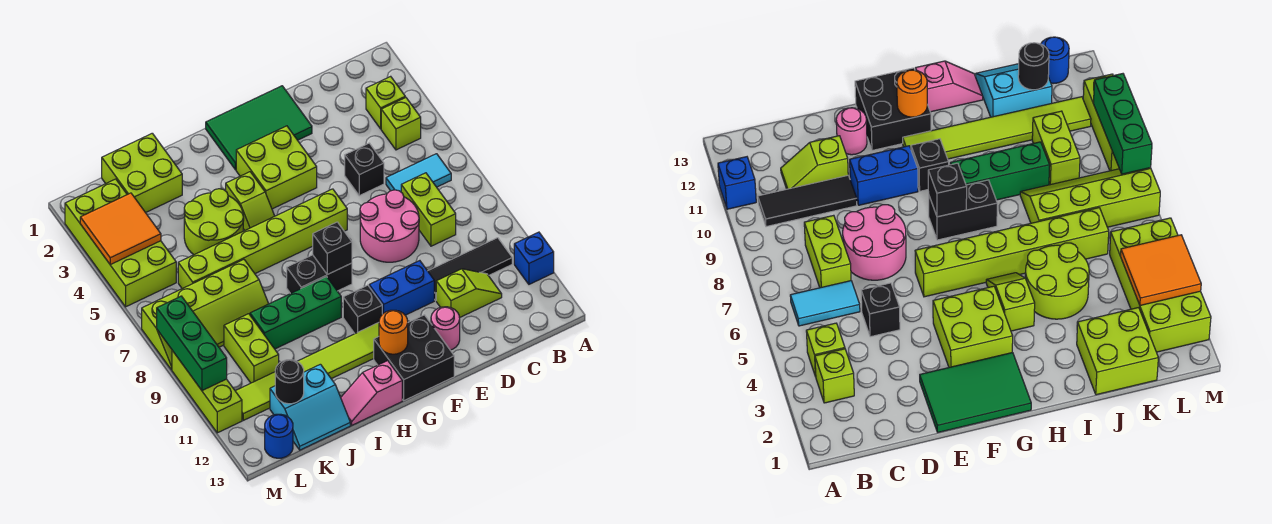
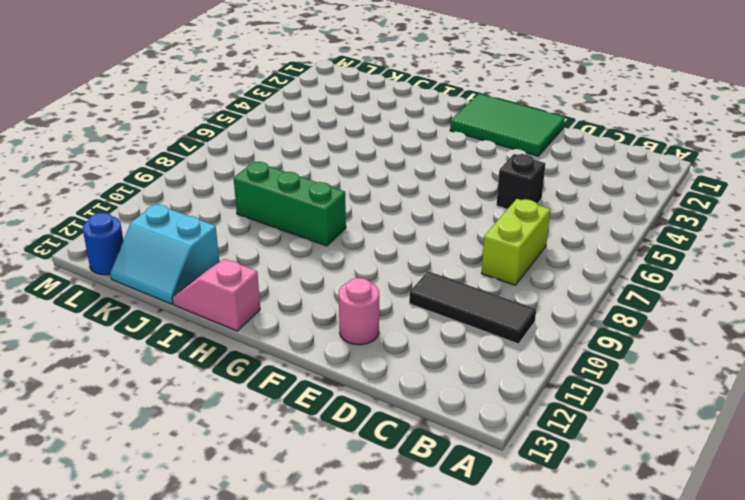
none -> blue brick A11 level 1
none -> lime brick B3 level 1
none -> lime brick B4 level 1
none -> cyan tile B6:C6 level 1

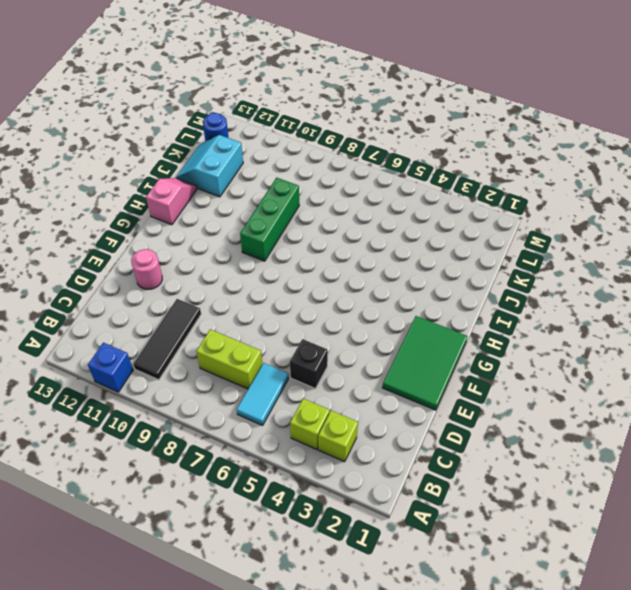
none -> lime slope C11:D11 level 1 top D
none -> pink round brick D7:E8 level 1
none -> blue brick E10:F10 level 1
none -> lime brick F3:G4 level 1

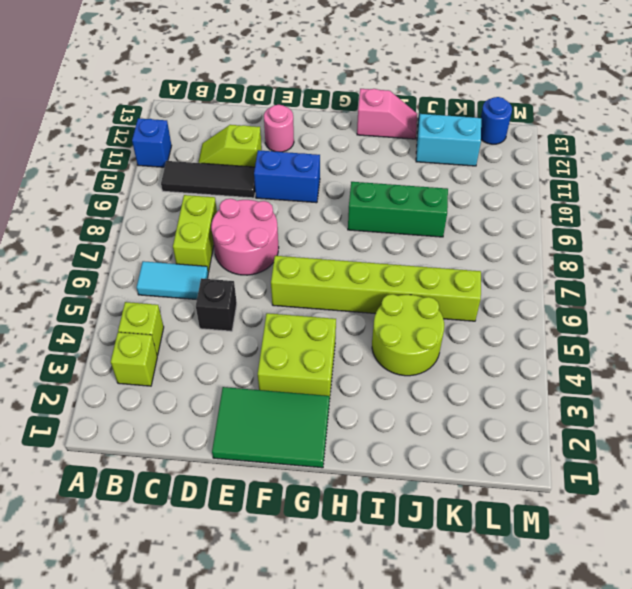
none -> black brick F12:G13 level 1
none -> black brick G8:H8 level 1
none -> black brick G10 level 1
none -> lime tile G11:L11 level 1

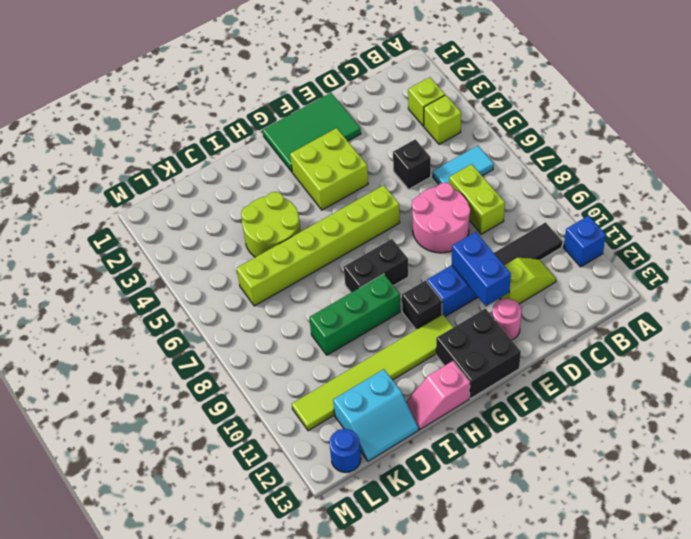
blue brick E10:E11 level 2 -> none
none -> lime slope H4:H5 level 1 top 4
none -> lime brick J1:K2 level 1
none -> lime slope J7:M8 level 1 top 7
none -> lime brick K9:K10 level 1

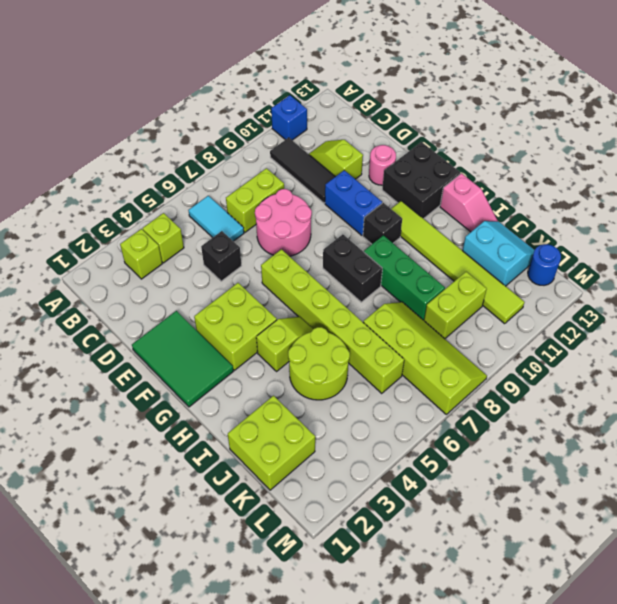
none -> lime brick L2:M5 level 1
none -> lime brick M9:M11 level 1
none -> black brick G8 level 2
none -> orange round brick G12 level 2

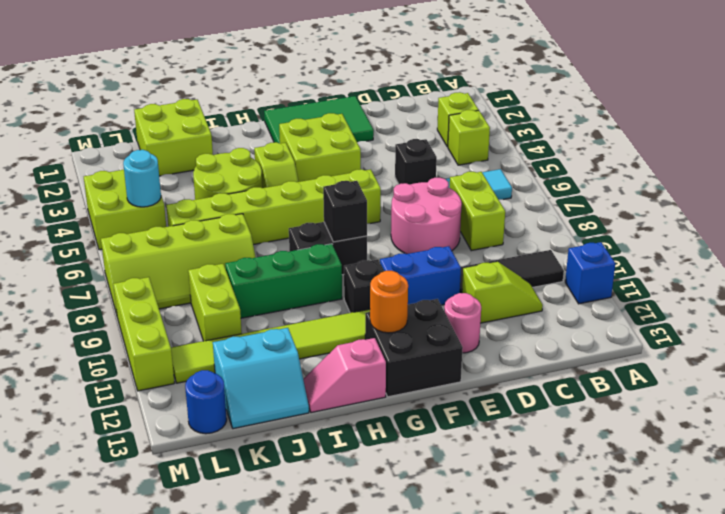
lime brick L4:M5 level 1 -> lime brick L2:M5 level 1
cyan round brick L5 level 2 -> none
none -> black round brick K12 level 2
none -> orange tile L3:M4 level 2
none -> green brick M8:M10 level 2

